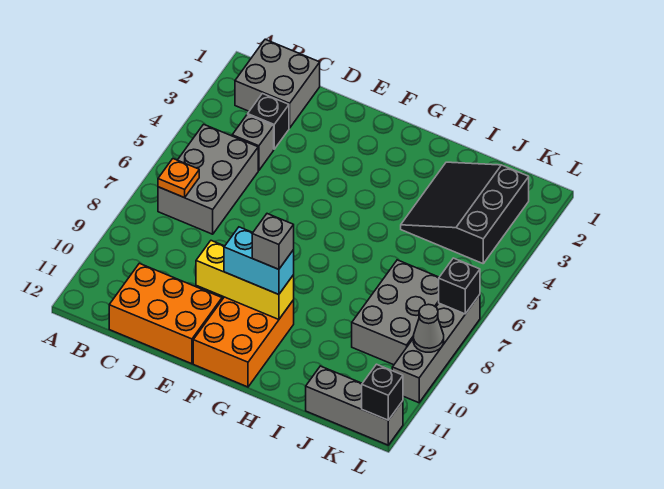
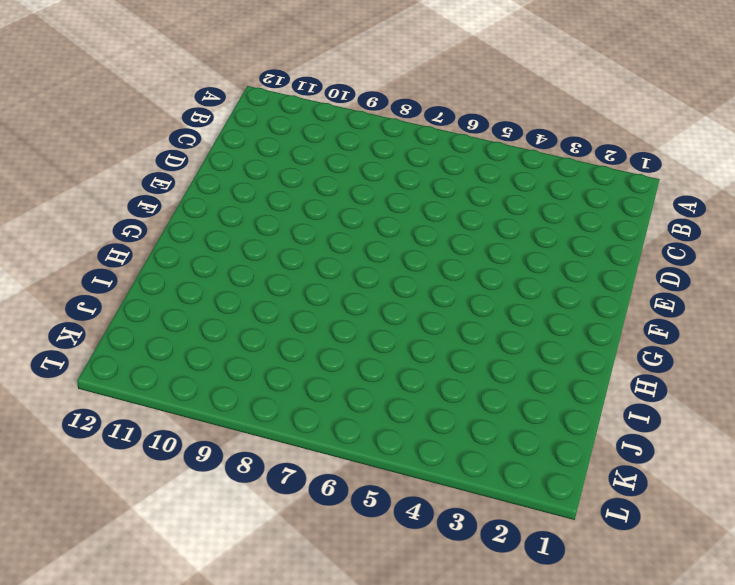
none -> grey brick B1:C2 level 1
none -> grey brick B5:C7 level 1
none -> black brick C3 level 1

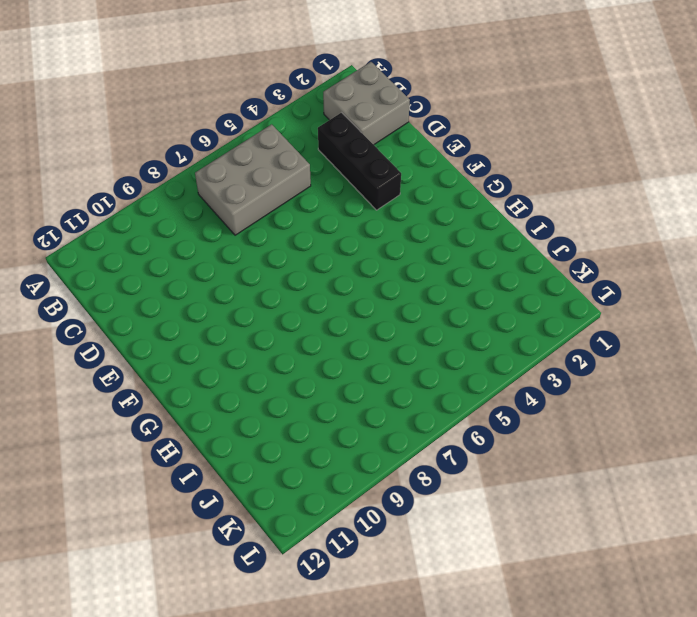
black brick C3:E3 level 1 -> black brick C3 level 1
none -> grey brick C4 level 1
none -> orange brick C11:E12 level 1
none -> orange brick F10:G12 level 1

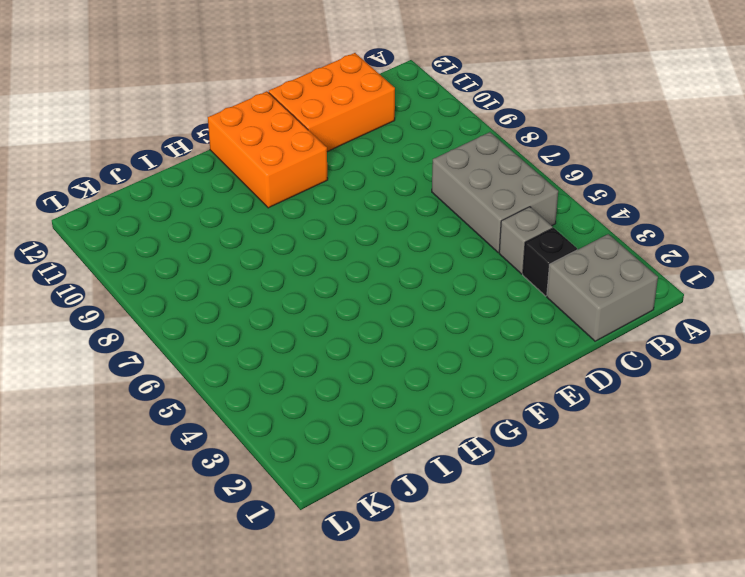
none -> black slope I2:K4 level 1 top K
none -> grey brick J7:K9 level 1
none -> grey brick J12:L12 level 1

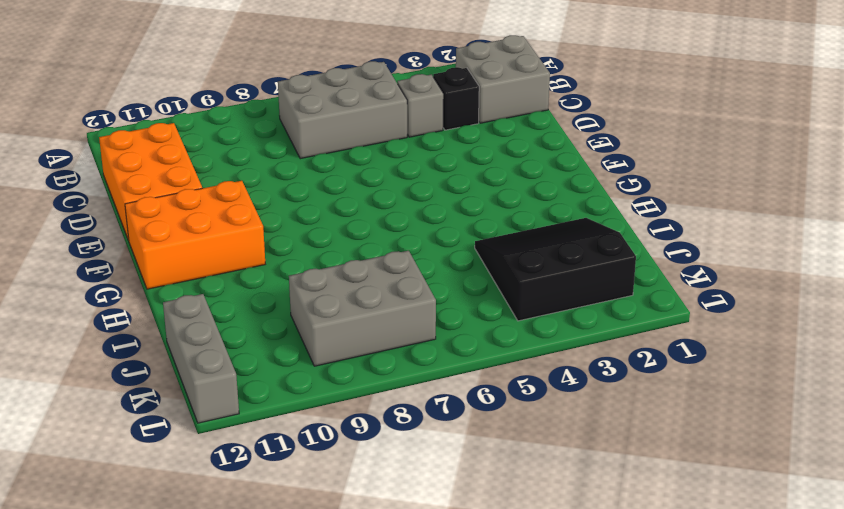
none -> grey brick L7:L10 level 1
none -> orange plate B7 level 2
none -> yellow brick E10:G10 level 2

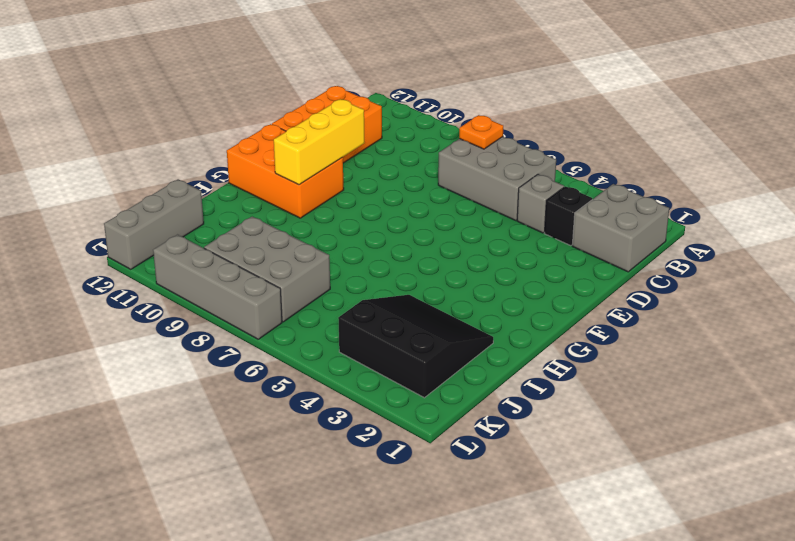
none -> black brick L7 level 2
none -> grey cone L9 level 2
none -> black brick L12 level 2

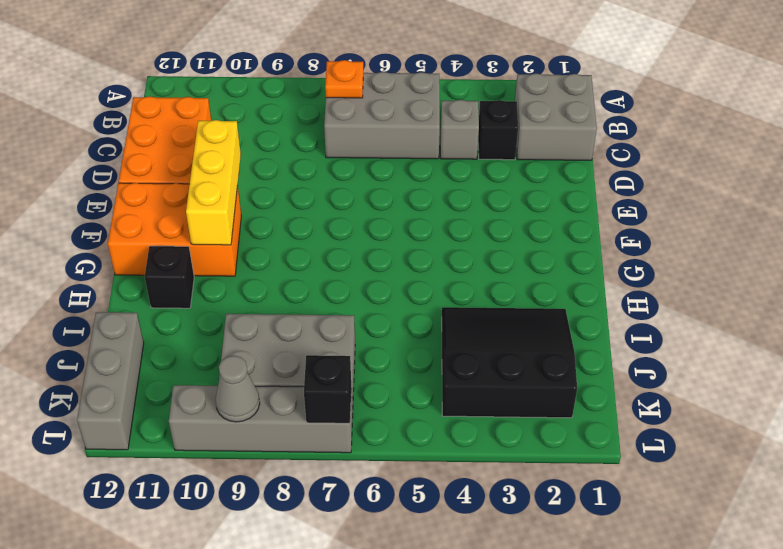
black brick H11 level 1 -> black brick L12 level 2
none -> cyan brick F10:G10 level 3
none -> grey brick G10 level 4

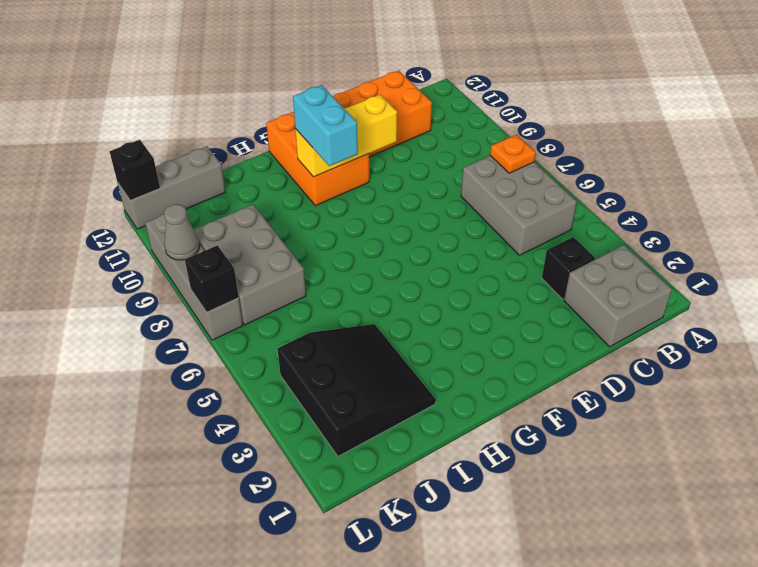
cyan brick G9:G10 level 3 -> cyan brick F10:G10 level 3
none -> grey brick C4 level 1
none -> grey brick G10 level 4

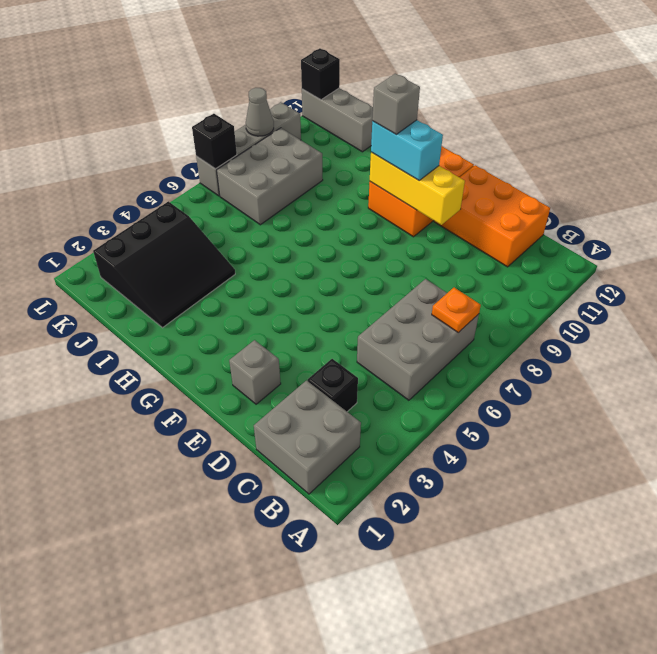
grey brick E2 level 1 -> grey brick C4 level 1

